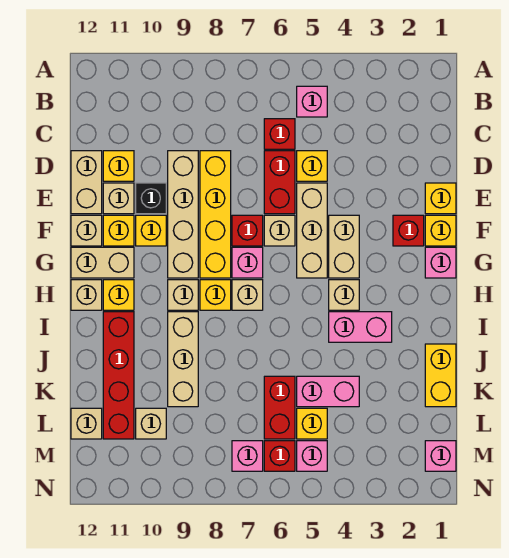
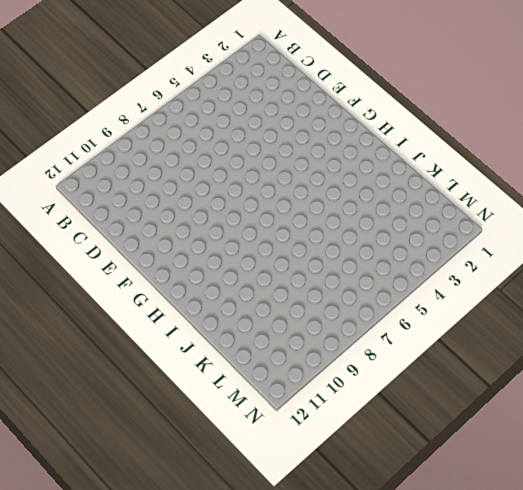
none -> pink brick B5 level 1
none -> red brick C6 level 1
none -> yellow brick D5 level 1
none -> red brick D6:E6 level 1

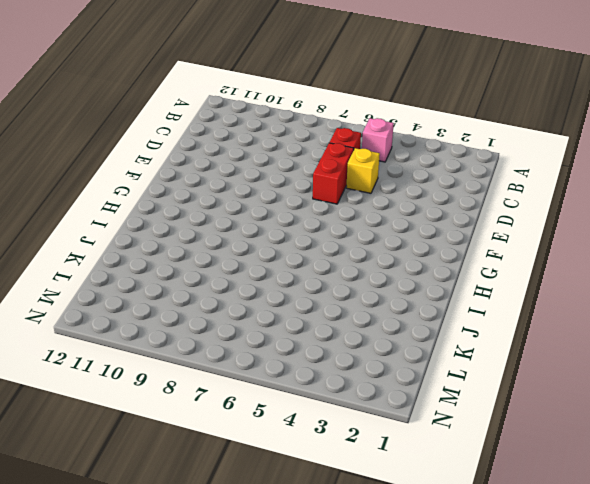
none -> yellow brick D8:G8 level 1
none -> tan brick D9:G9 level 1
none -> yellow brick D11 level 1
none -> tan brick D12:E12 level 1

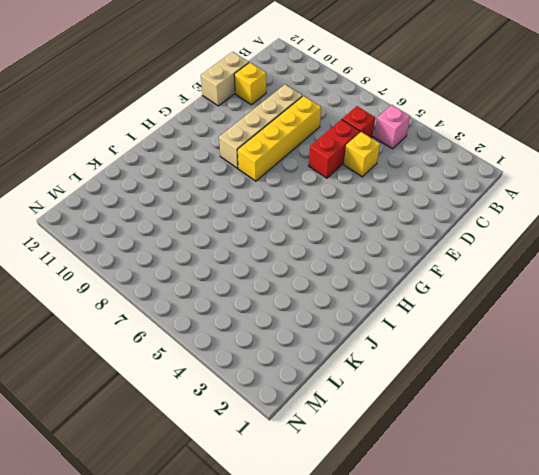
none -> yellow brick E1 level 1
none -> tan brick E5:G5 level 1
none -> black brick E10 level 1
none -> tan brick E11 level 1

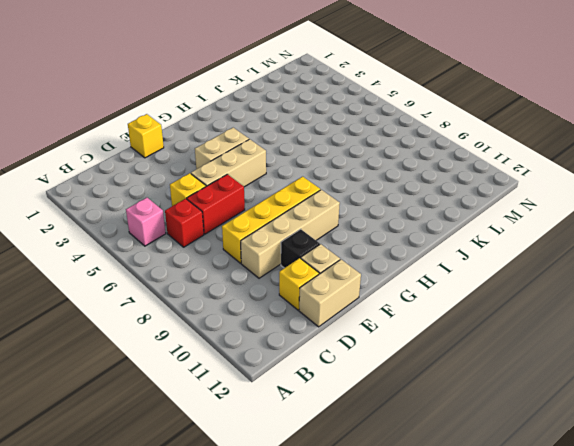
none -> yellow brick F1 level 1
none -> red brick F2 level 1
none -> tan brick F6 level 1
none -> red brick F7 level 1

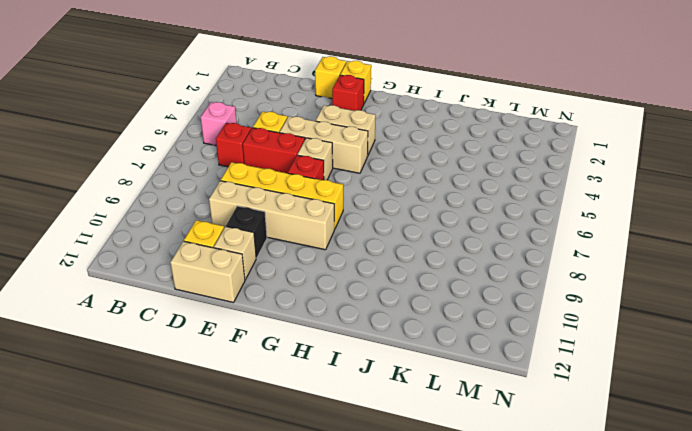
none -> yellow brick F10 level 1
none -> yellow brick F11 level 1
none -> tan brick F12 level 1
none -> pink brick G1 level 1

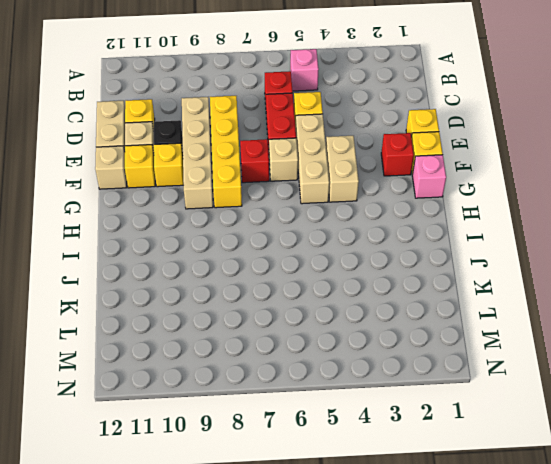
none -> pink brick G7 level 1
none -> tan brick G11:G12 level 1
none -> tan brick H4 level 1
none -> tan brick H7 level 1

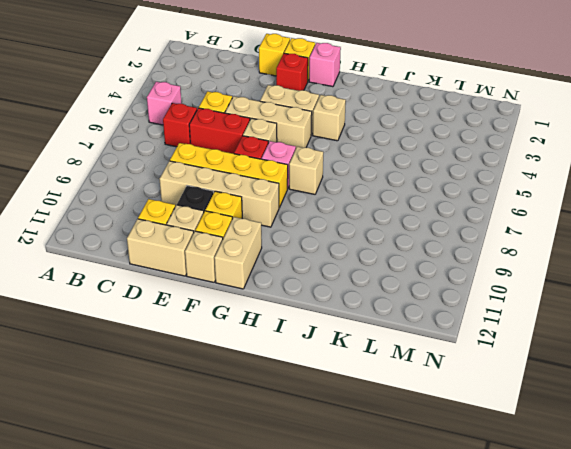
none -> yellow brick H8 level 1
none -> tan brick H9 level 1
none -> yellow brick H11 level 1
none -> tan brick H12 level 1

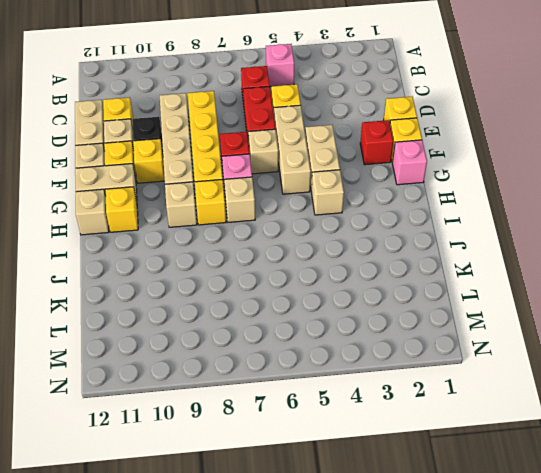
none -> pink brick I3:I4 level 1
none -> tan brick I9:K9 level 1
none -> red brick I11:L11 level 1
none -> yellow brick J1:K1 level 1

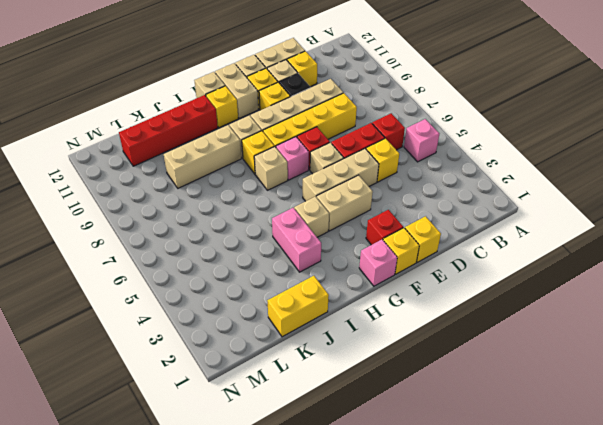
none -> pink brick K4:K5 level 1
none -> red brick K6:L6 level 1
none -> yellow brick L5 level 1
none -> tan brick L10 level 1

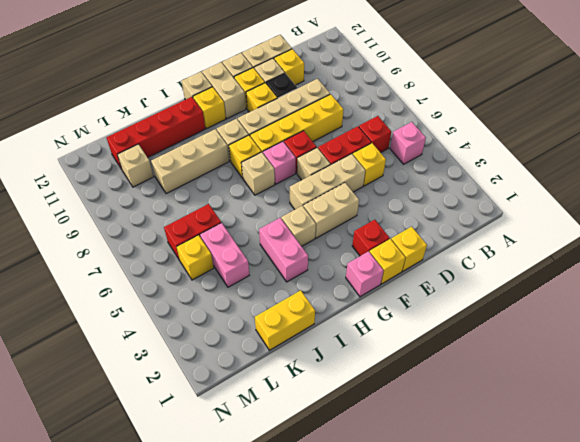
none -> tan brick L12 level 1
none -> pink brick M1 level 1
none -> pink brick M5 level 1
none -> red brick M6 level 1

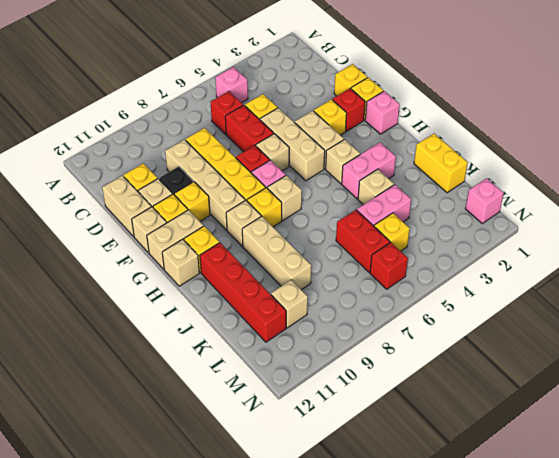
yellow brick F3 level 1 -> none
tan brick J4 level 1 -> tan brick L12 level 1
none -> pink brick M5 level 1
none -> pink brick M7 level 1

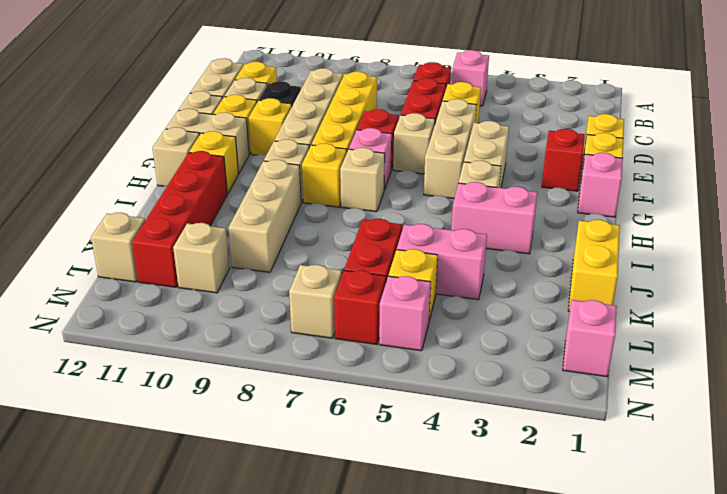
tan brick M7 level 1 -> pink brick M7 level 1

